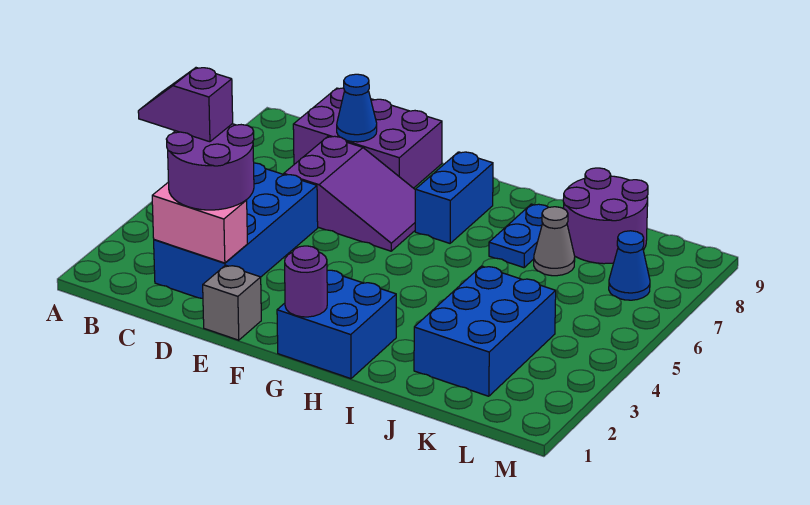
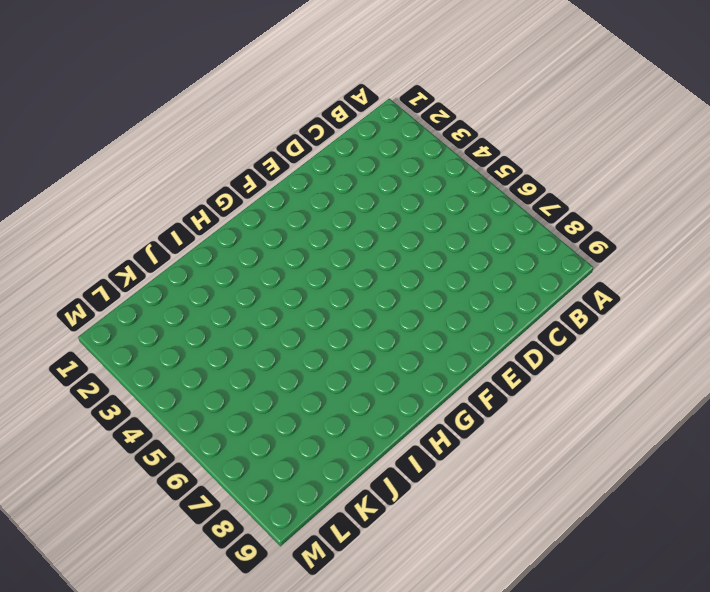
none -> blue brick C2:D5 level 1
none -> purple brick C8:E9 level 1
none -> purple slope D6:F7 level 1 top D

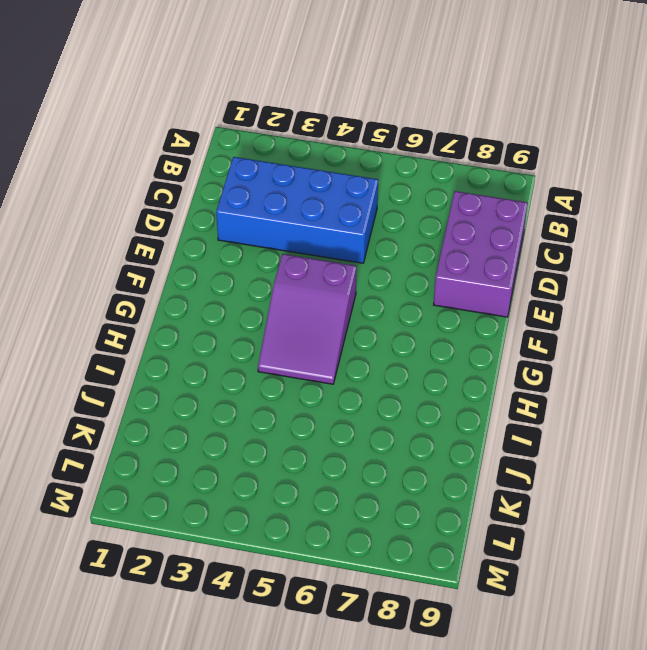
purple slope F4:H5 level 1 top F -> purple slope D6:F7 level 1 top D
none -> grey brick E1 level 1
none -> blue brick G1:H2 level 1
none -> blue brick G7:G8 level 1

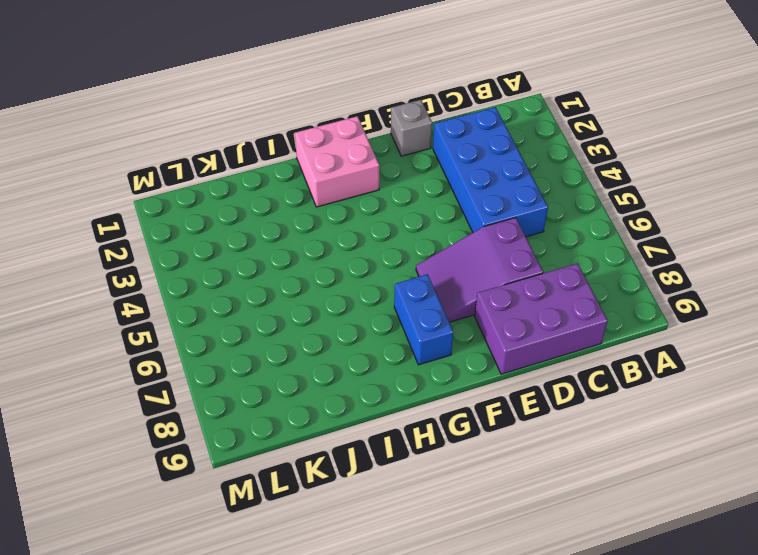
pink brick G1:H2 level 1 -> blue brick G1:H2 level 1
none -> blue plate I7:I8 level 1
none -> blue brick J2:K4 level 1
none -> grey cone J7 level 1

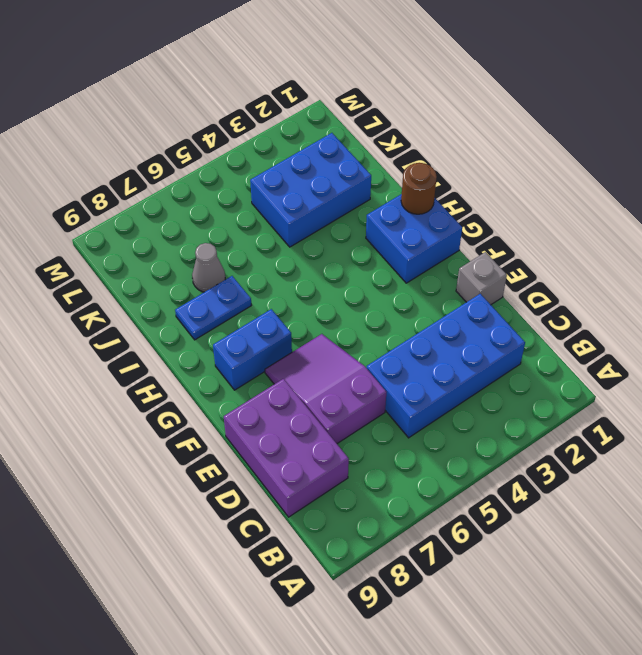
brown round brick H1 level 2 -> none
none -> purple round brick J8:K9 level 1
none -> blue cone L7 level 1
none -> pink brick C2:D2 level 2

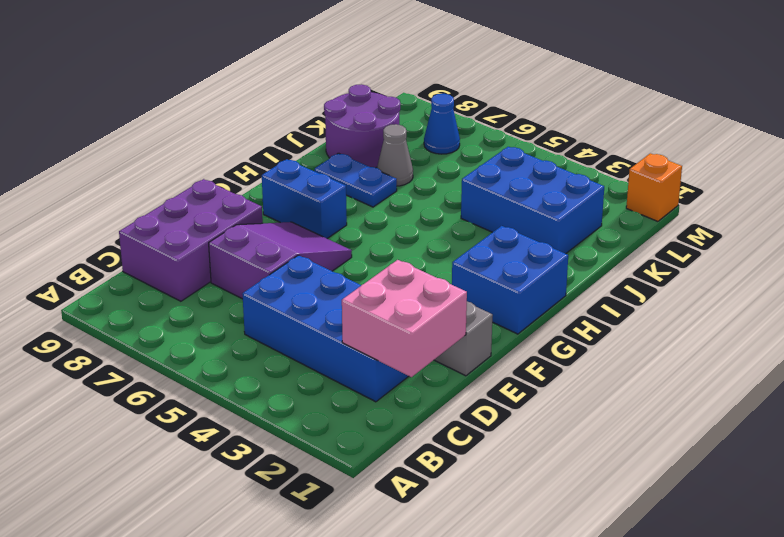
pink brick C1:D2 level 2 -> pink brick C2:D2 level 2
orange brick M1 level 1 -> none
none -> blue cone D8 level 2
none -> purple round brick G1 level 2
none -> purple round brick C2:D3 level 3

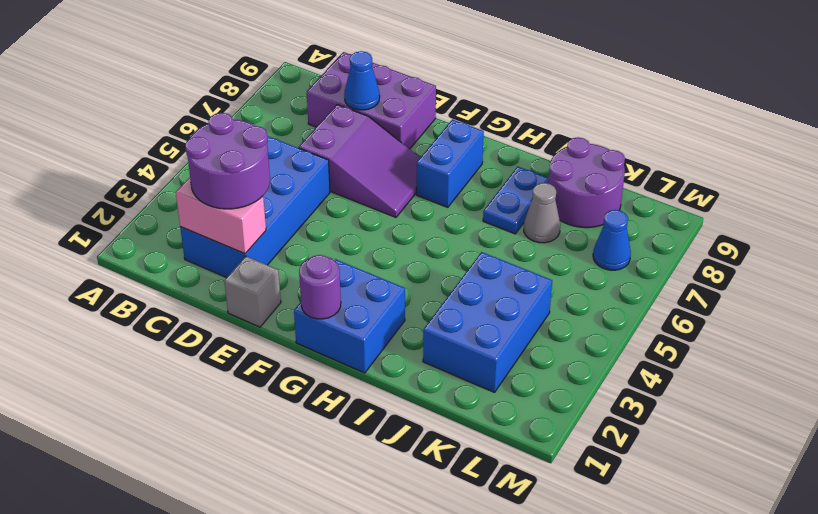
none -> purple slope B3:C3 level 4 top C

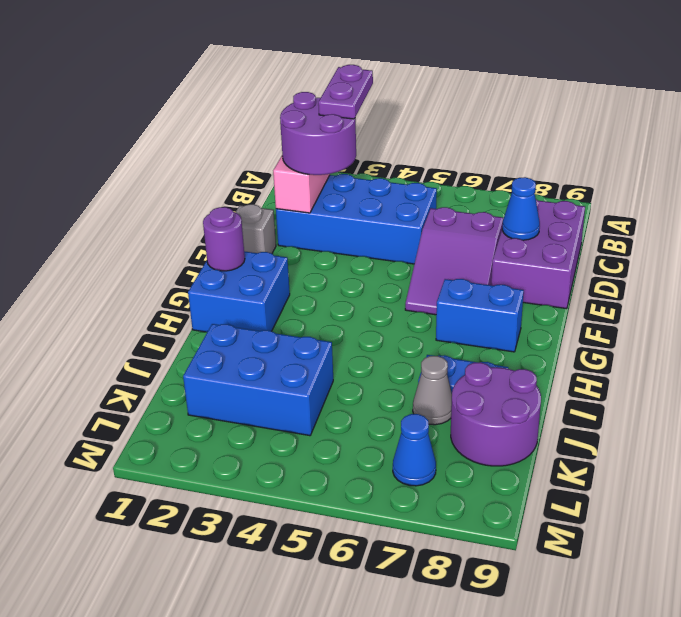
purple plate B3:C3 level 4 -> purple slope B3:C3 level 4 top C

